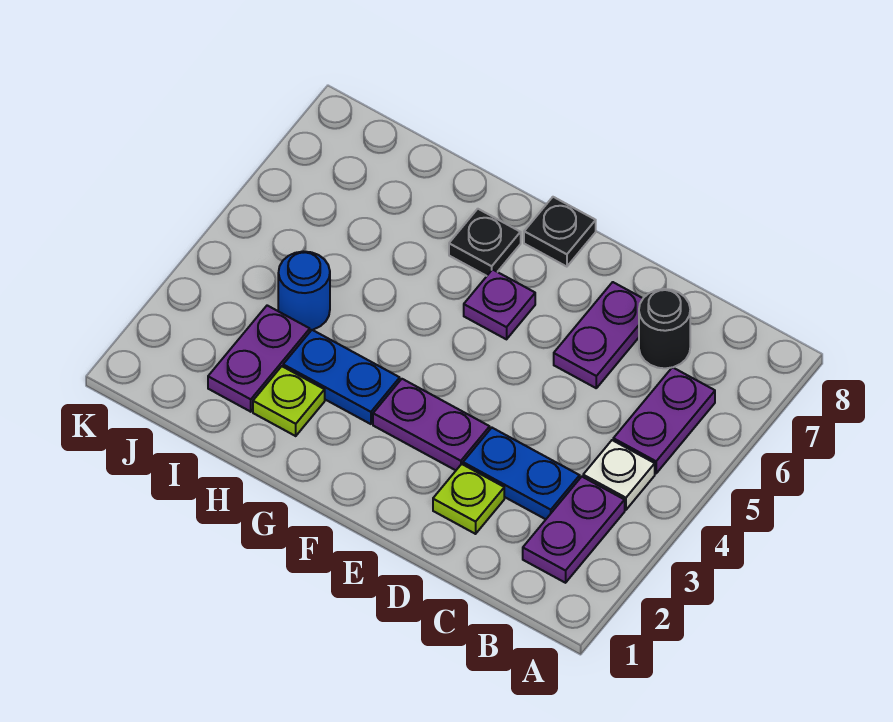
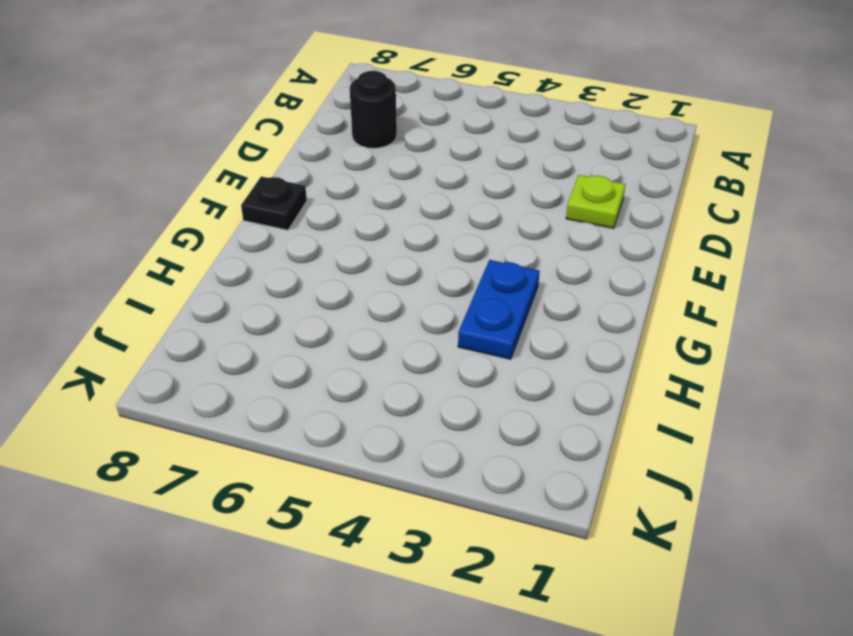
none -> purple plate B2:B3 level 1
none -> white plate B4 level 1
none -> purple plate B5:B6 level 1

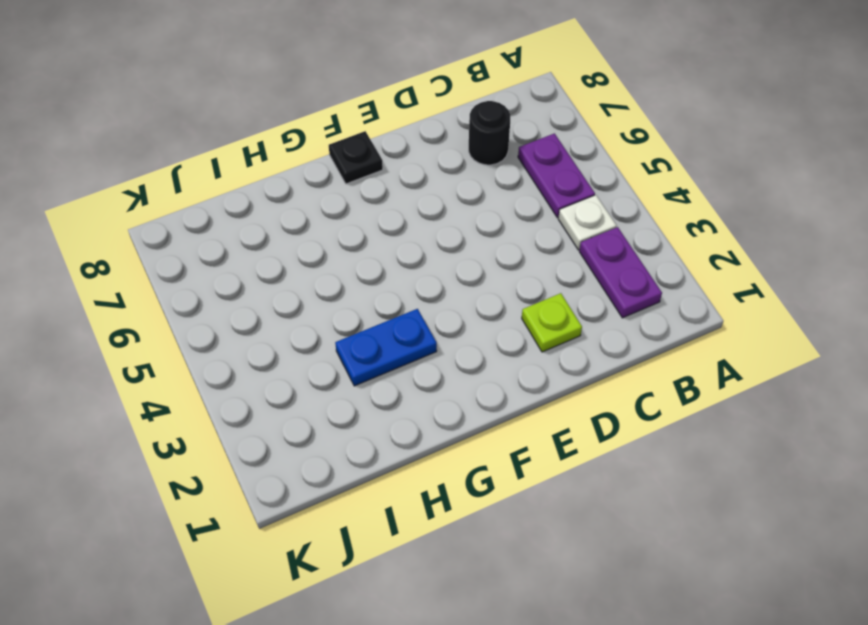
none -> blue plate C3:D3 level 1
none -> purple plate D6:D7 level 1
none -> purple plate E3:F3 level 1

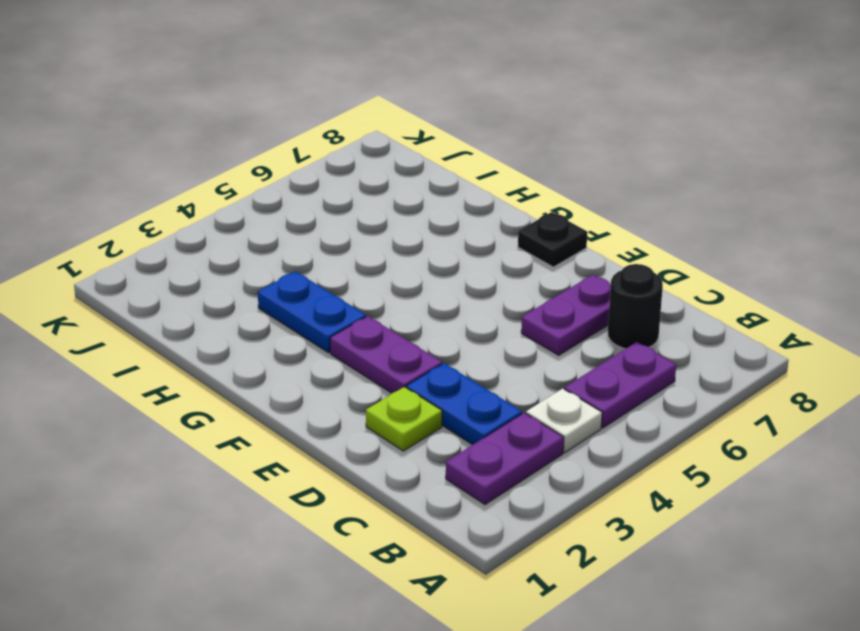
none -> purple plate F6 level 1
none -> black plate G7 level 1
none -> lime plate H2 level 1

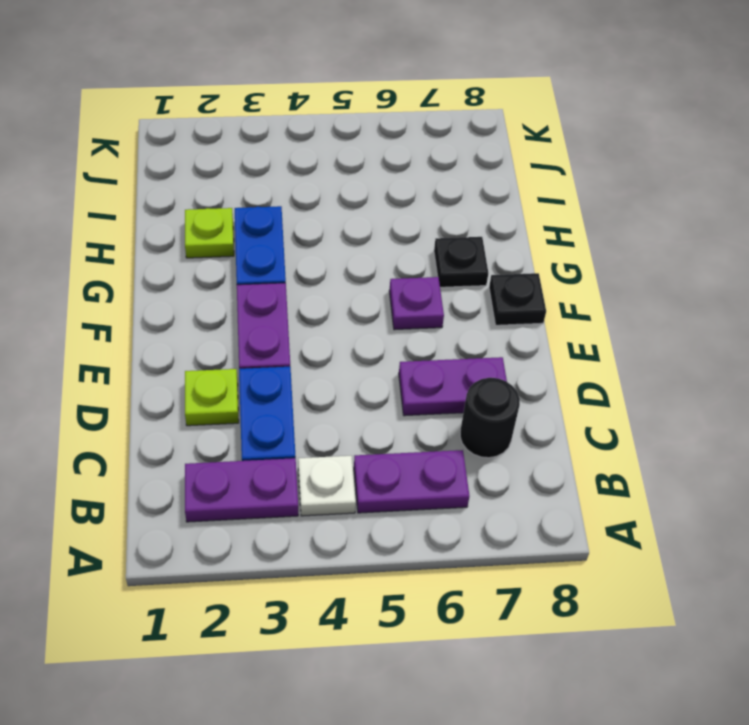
none -> purple plate I2:I3 level 1
none -> blue round brick I4 level 1

